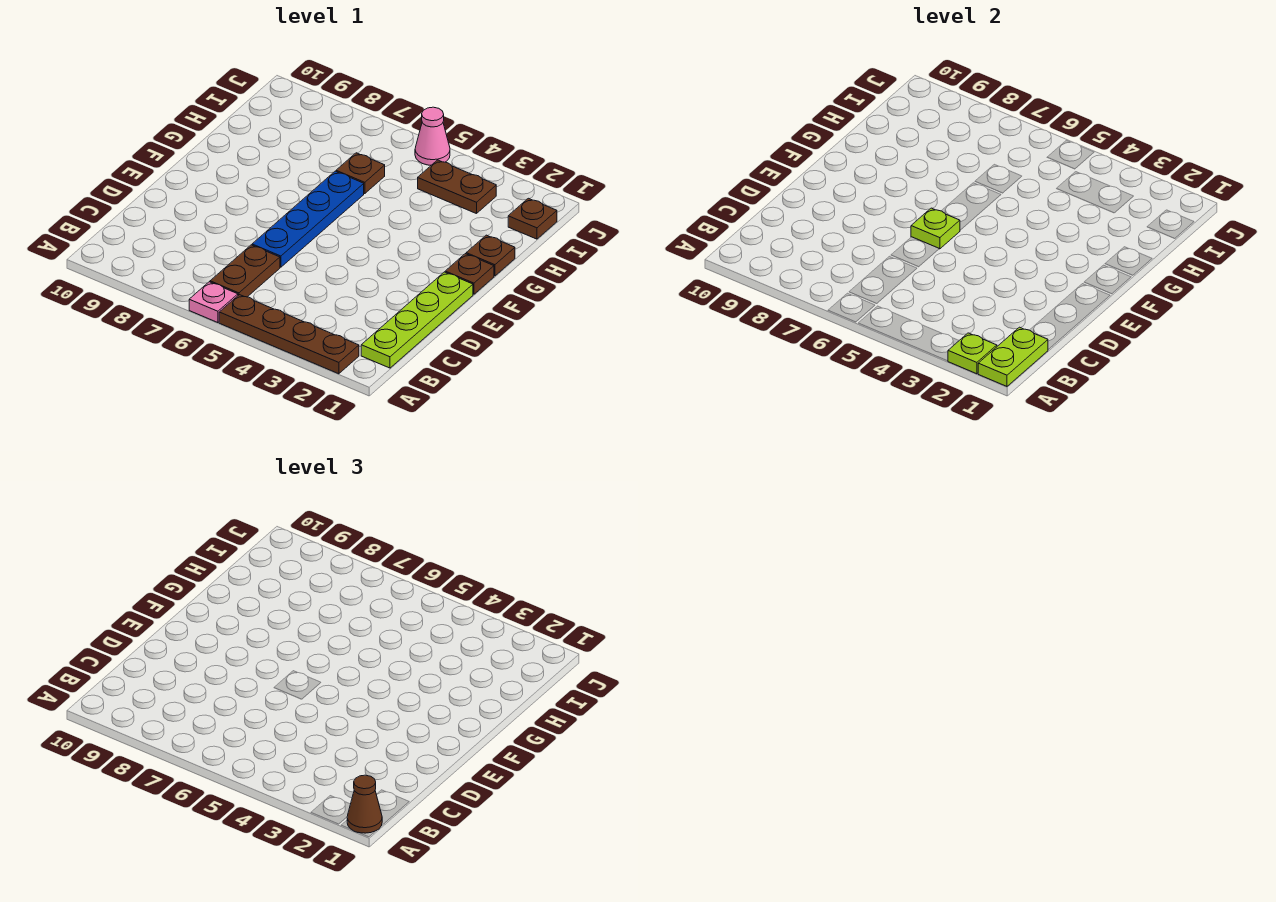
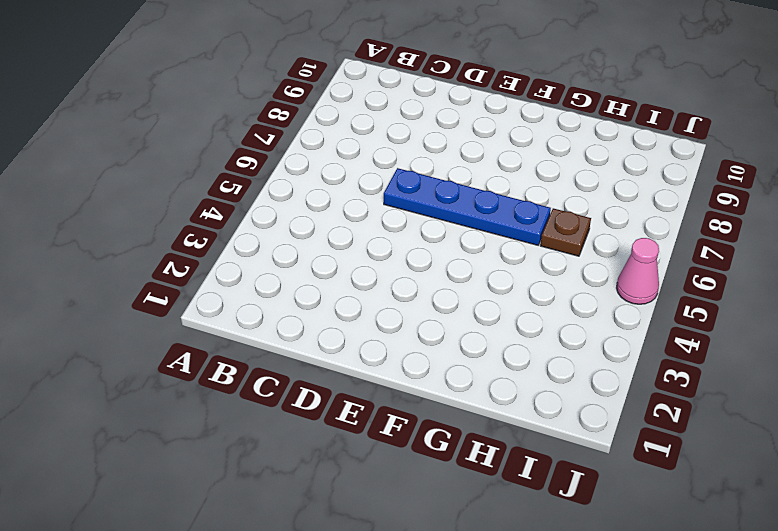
none -> brown plate A2:A5 level 1
none -> pink plate A6 level 1
none -> lime plate B1:E1 level 1

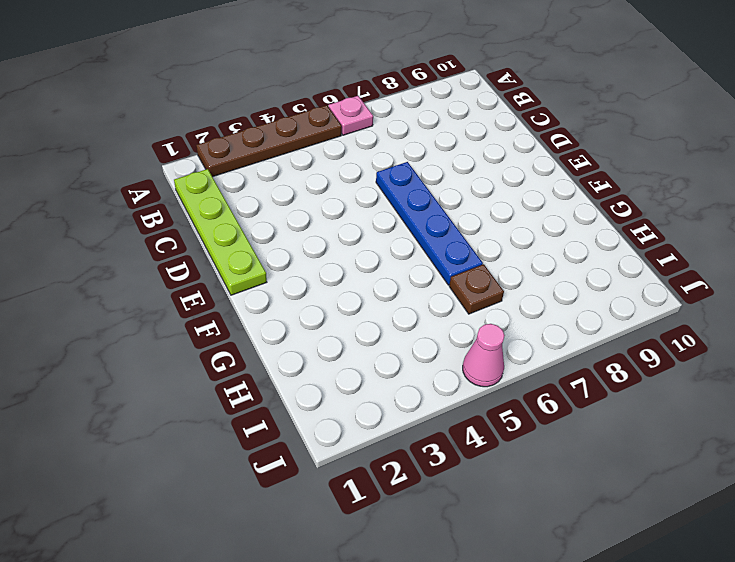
none -> brown plate B6:C6 level 1
none -> brown plate F1 level 1
none -> brown plate G1 level 1

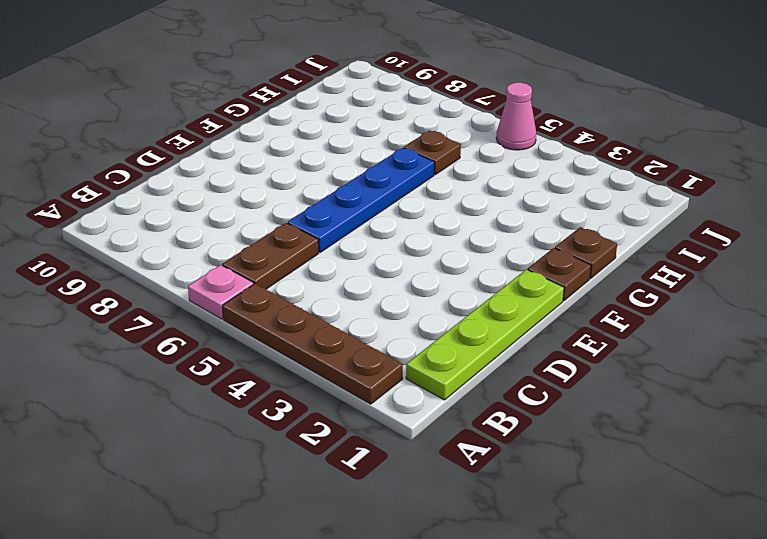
none -> brown plate I1 level 1
none -> brown plate I3:I4 level 1
none -> lime plate A1:B1 level 2

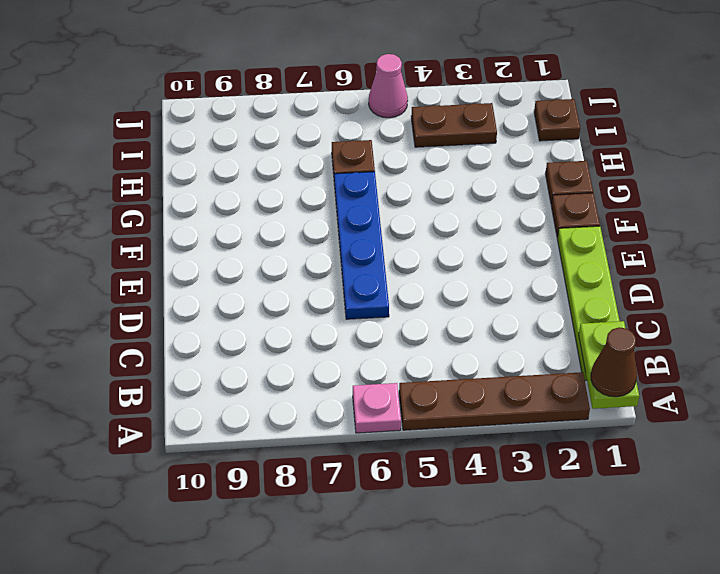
none -> brown plate B6:C6 level 1
none -> lime plate A2 level 2
none -> lime plate E6 level 2

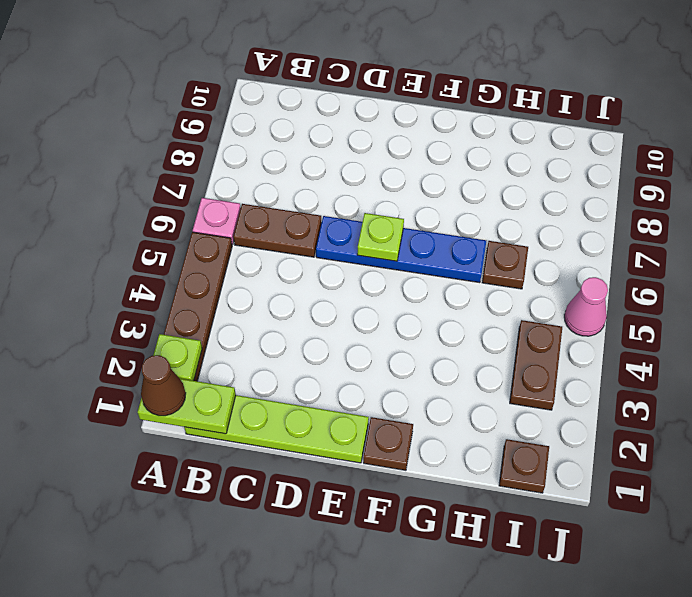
none -> brown plate G1 level 1

